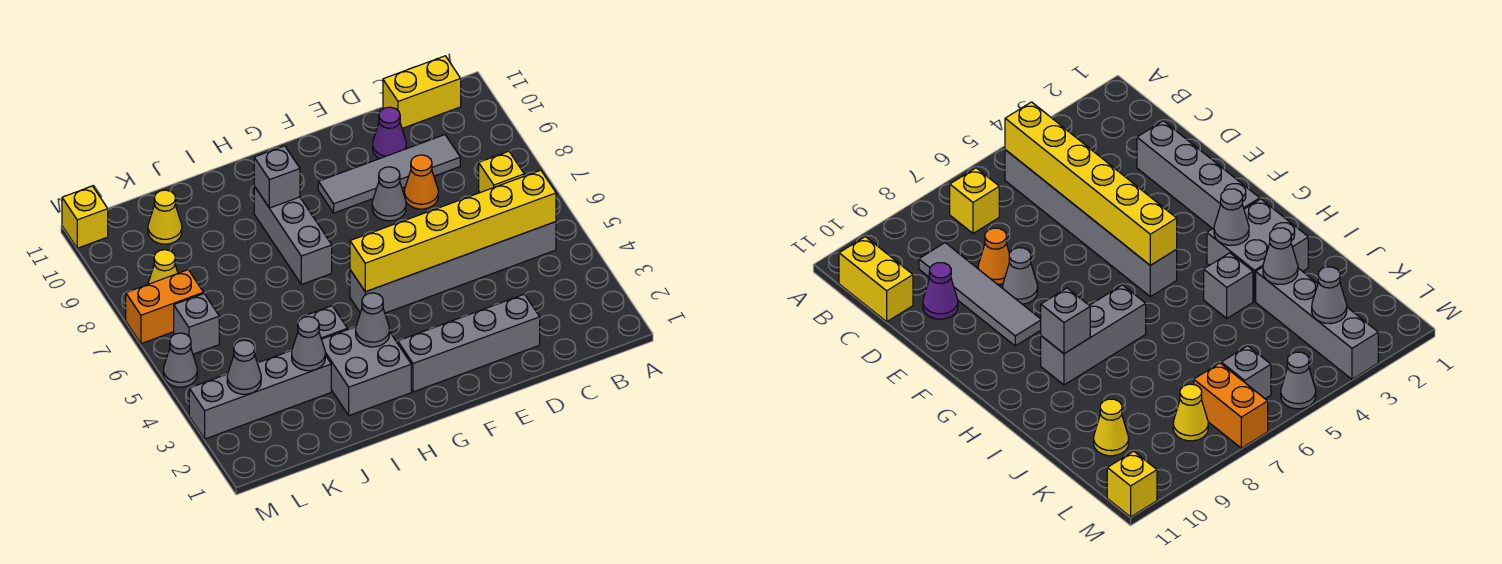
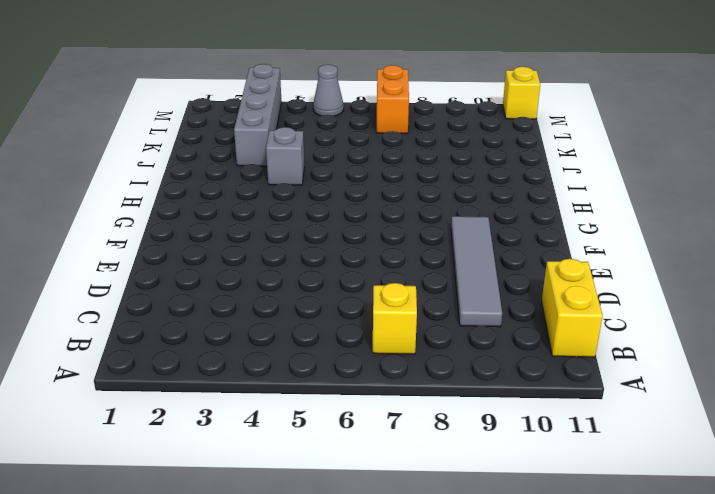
none -> grey brick B5:G5 level 1
none -> grey brick D2:G2 level 1
none -> orange cone D8 level 1

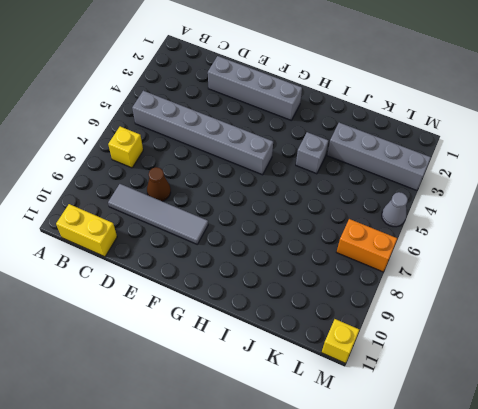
brown cone D8 level 1 -> orange cone D8 level 1
none -> purple cone D10 level 1
none -> grey cone E8 level 1
none -> grey brick H2:I3 level 1

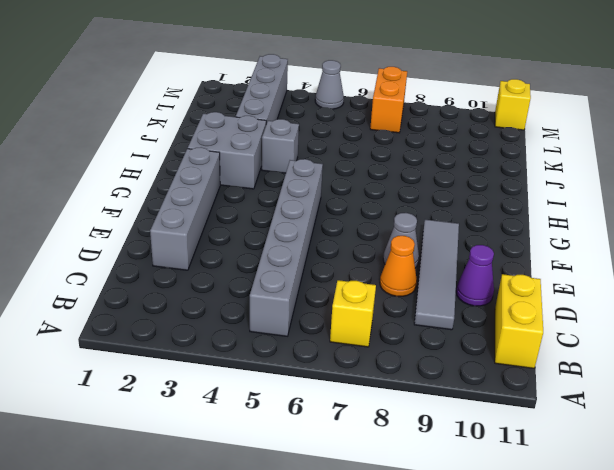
none -> grey brick H7:H9 level 1
none -> yellow cone K10 level 1
none -> grey brick L6 level 1

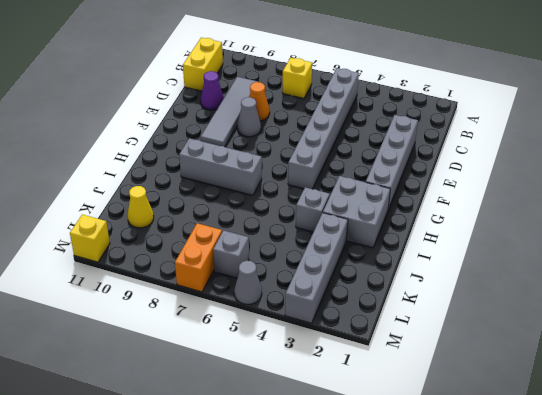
none -> yellow cone L8 level 1
none -> yellow brick B5:G5 level 2
none -> grey cone H3 level 2

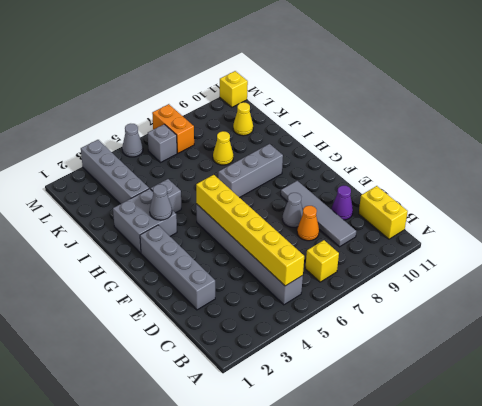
yellow cone J8 level 1 -> yellow cone L8 level 1
none -> grey brick H9 level 2
none -> grey cone J3 level 2
none -> grey cone L3 level 2

